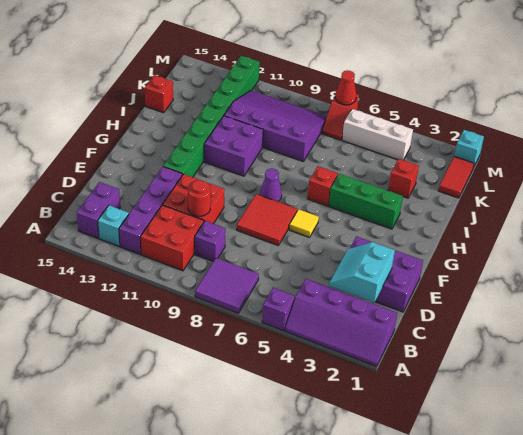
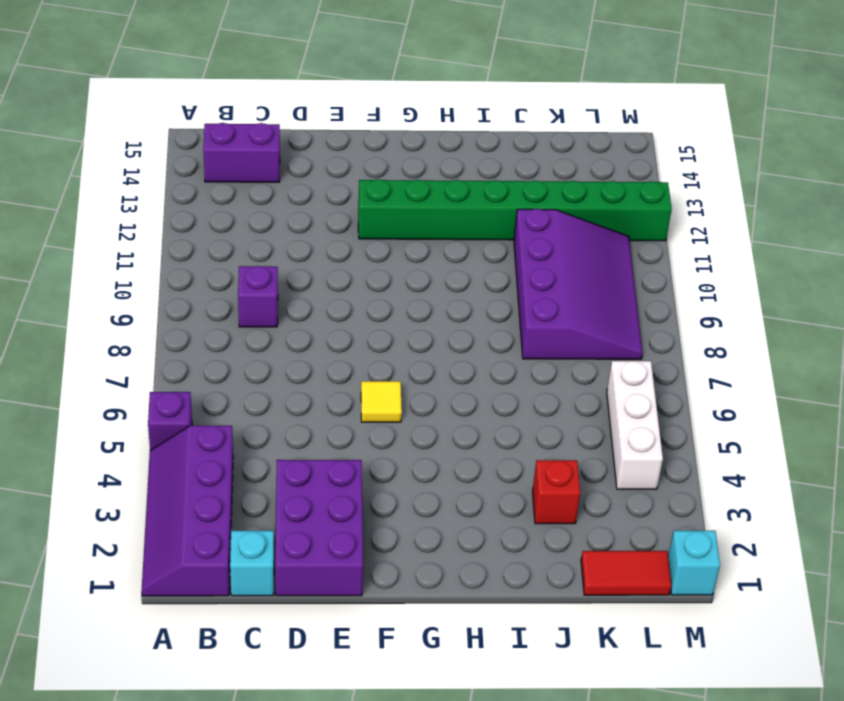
cyan brick C1 level 1 -> cyan brick B13 level 1
none -> purple tile A7:B8 level 1
none -> red brick B10:C11 level 1
none -> purple brick B12:E12 level 1

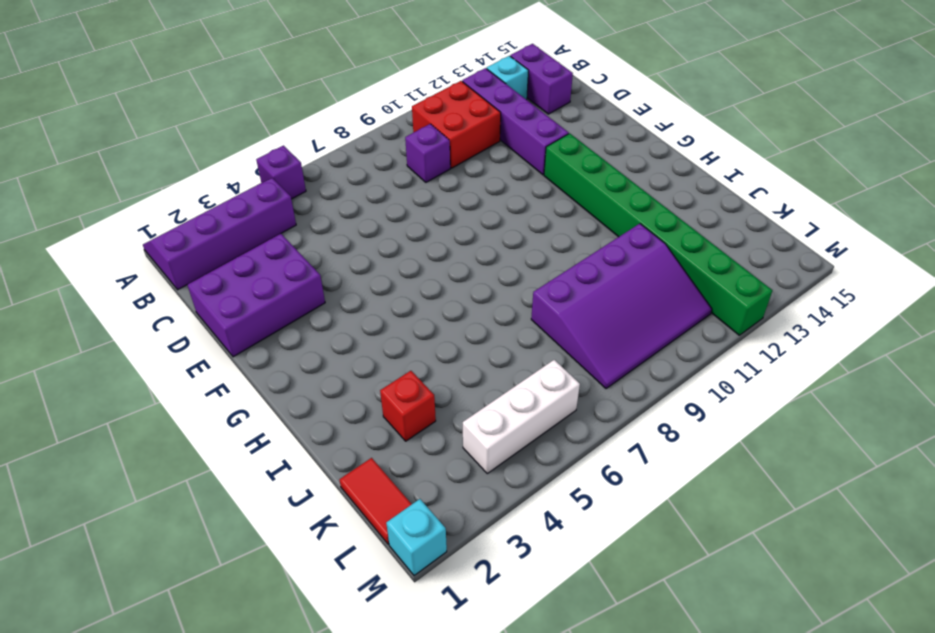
none -> purple tile A7:B8 level 1
none -> red brick D10:E11 level 1
none -> red tile E7:F8 level 1

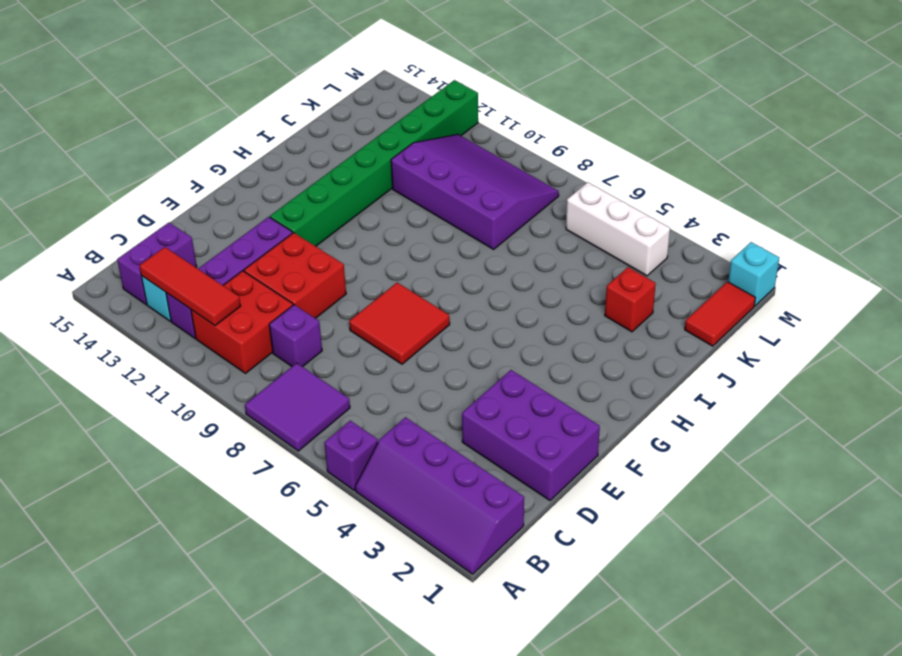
red tile B11:B13 level 2 -> none
none -> yellow tile F6 level 1
none -> purple cone G8 level 1
none -> green brick H3:H5 level 1

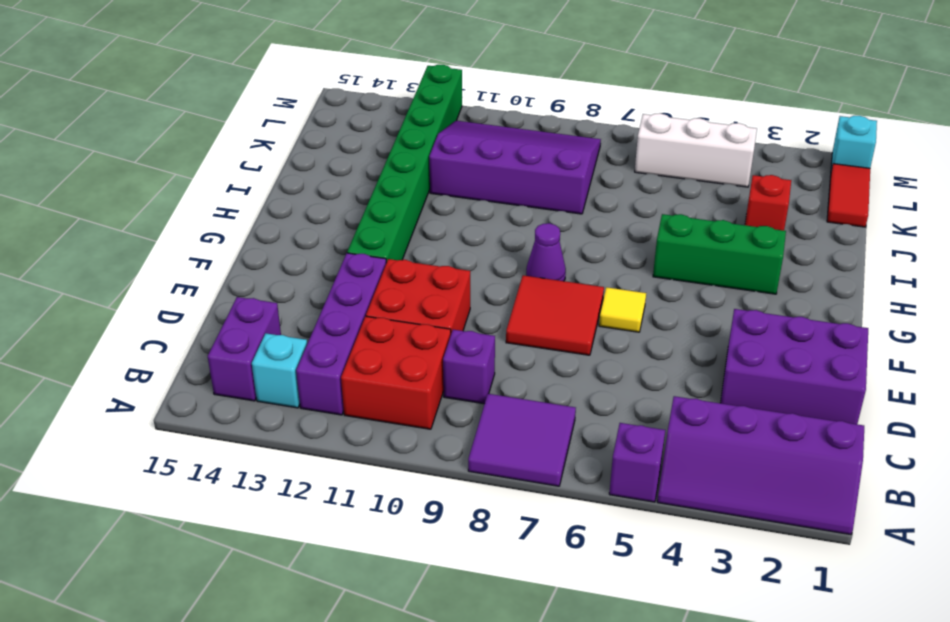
none -> red brick H6 level 1
none -> purple brick H10:I11 level 1
none -> red brick J15 level 1

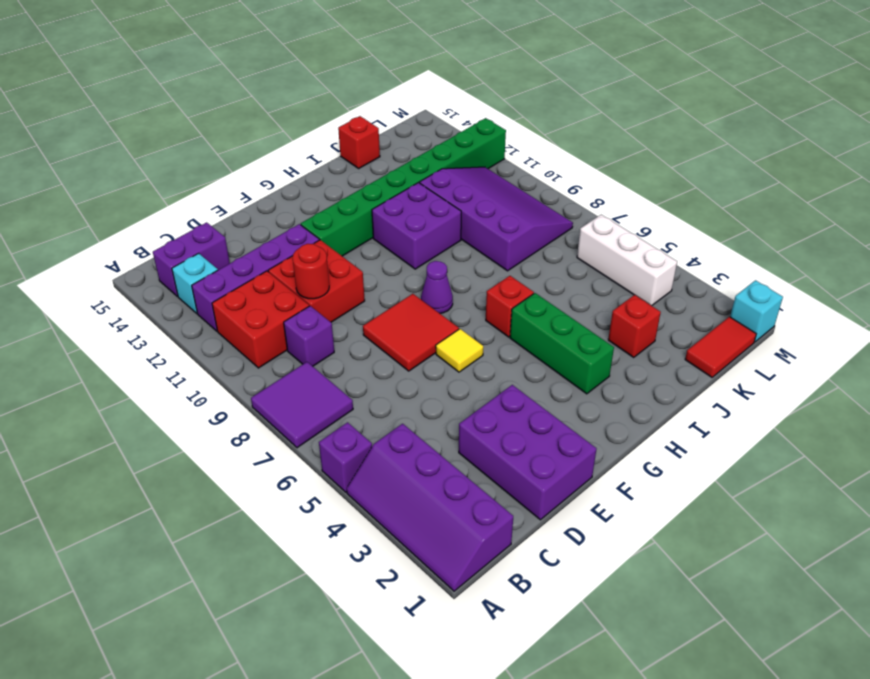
none -> red slope L7:M7 level 1 top M
none -> cyan slope C2:D3 level 2 top 2
none -> red cone M7 level 2

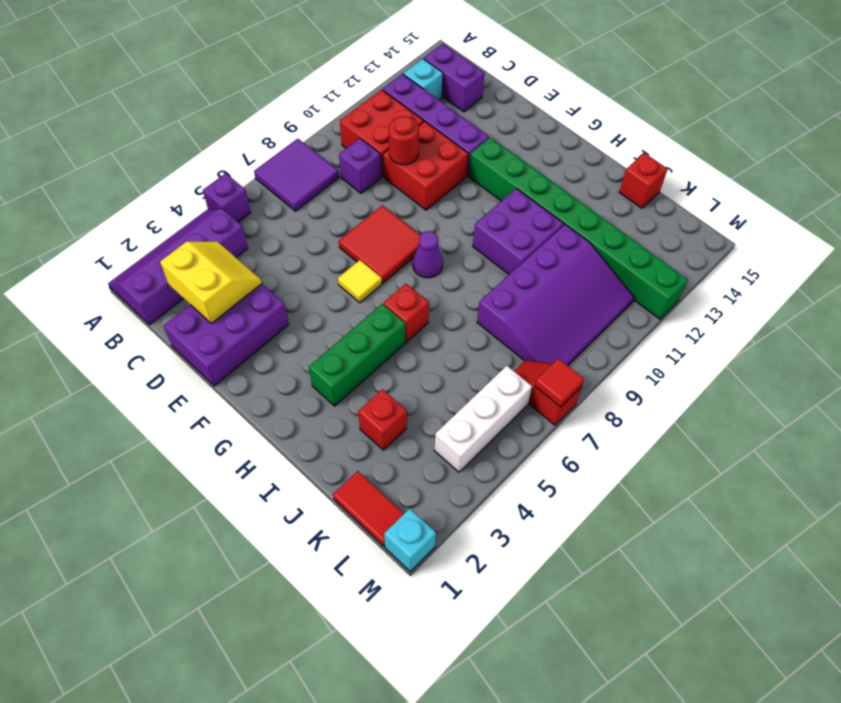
yellow slope C2:D3 level 2 top 2 -> cyan slope C2:D3 level 2 top 2
red tile M7 level 2 -> red cone M7 level 2

